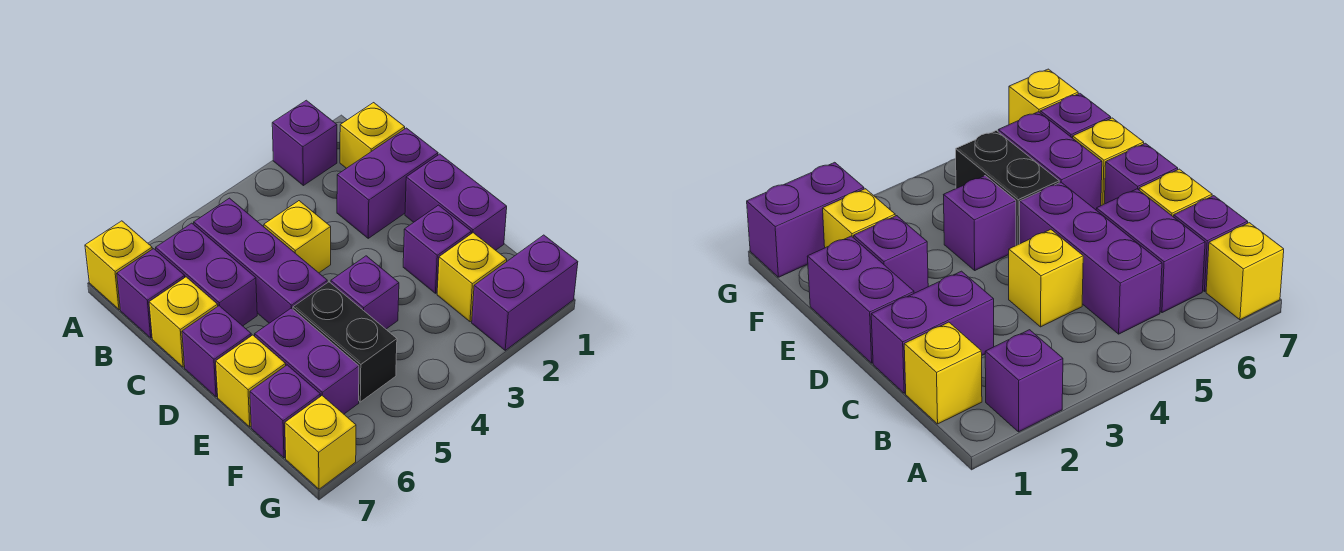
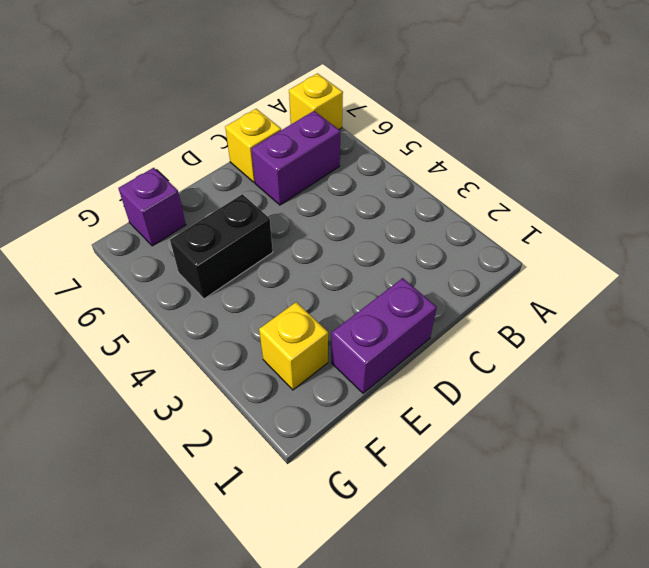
none -> purple brick A2 level 1
none -> yellow brick B1 level 1
none -> purple brick B5:D5 level 1

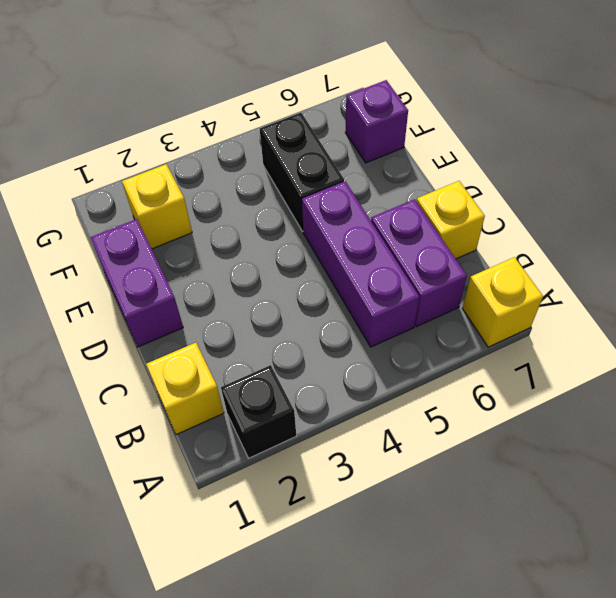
black brick A2 level 1 -> purple brick A2 level 1
none -> purple brick B7 level 1
none -> purple brick C1:C2 level 1
none -> yellow brick C4 level 1

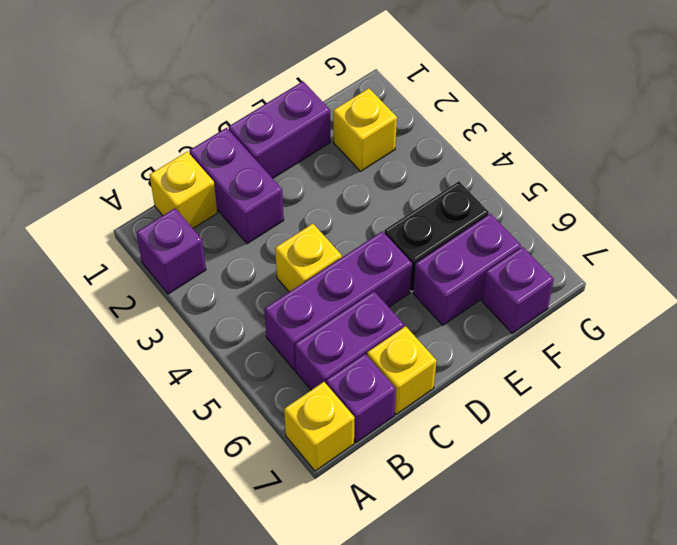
none -> purple brick D7 level 1
none -> purple brick E2 level 1
none -> purple brick E4 level 1

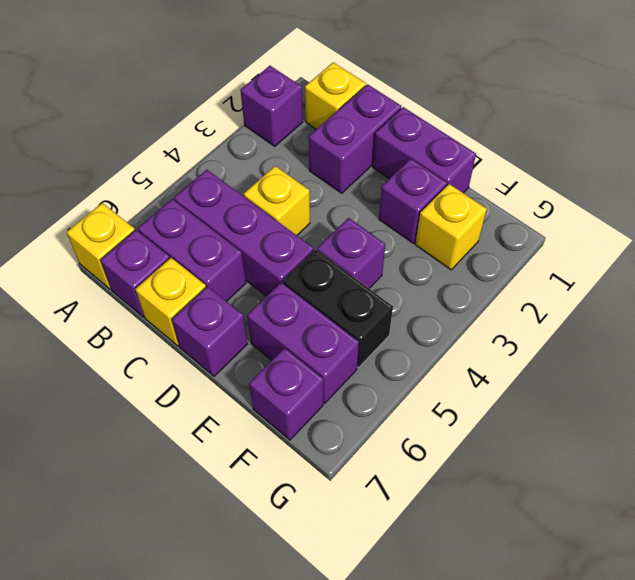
none -> yellow brick E7 level 1
none -> purple brick G1:G2 level 1
none -> yellow brick G7 level 1

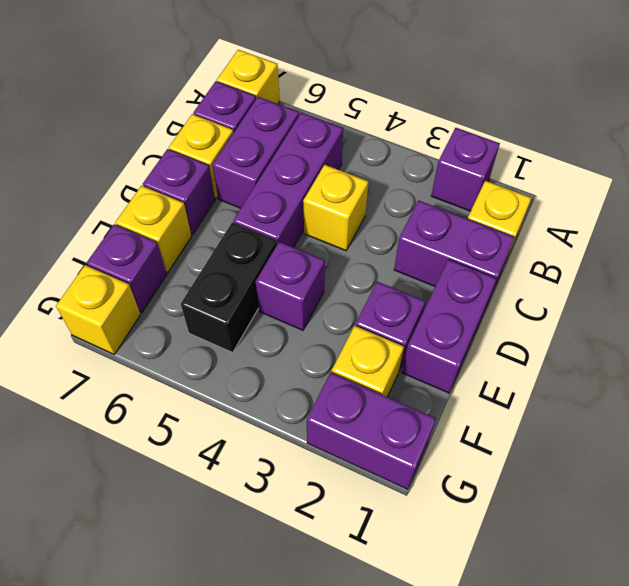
none -> purple brick E6:F6 level 1

